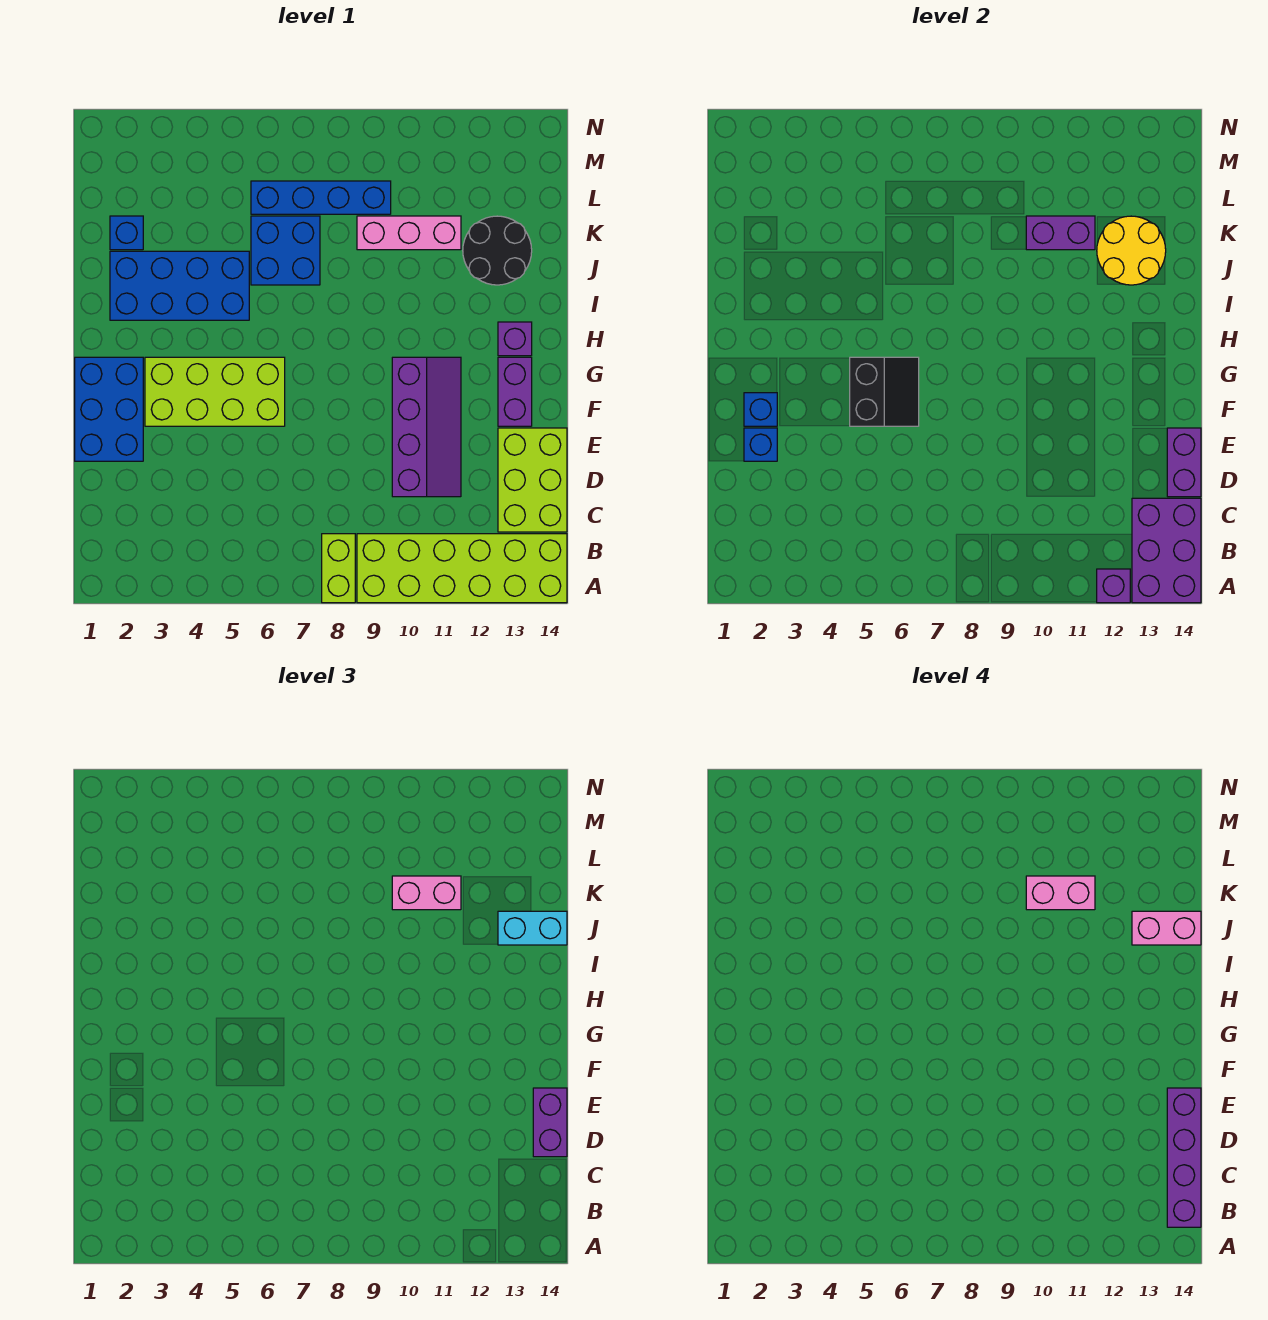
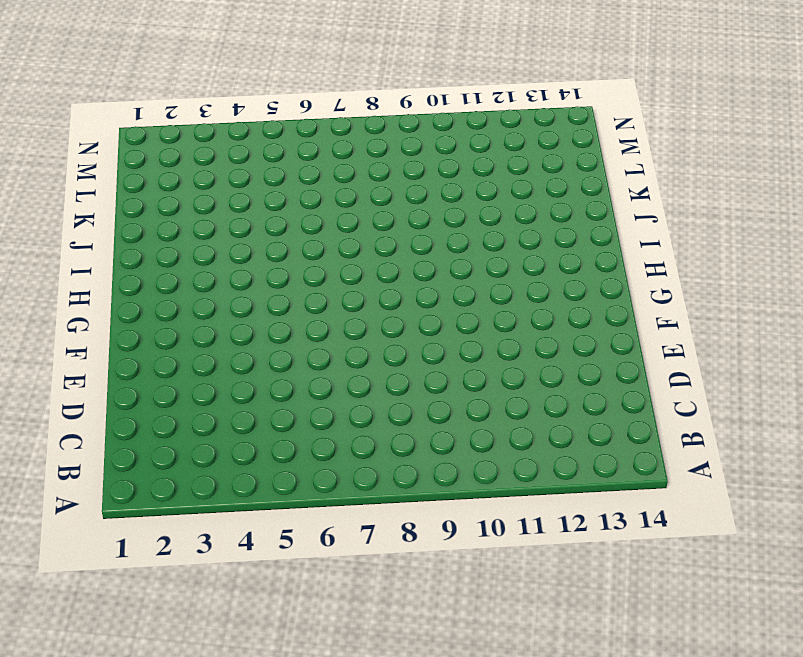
none -> lime brick A8:B8 level 1
none -> lime brick A9:B14 level 1
none -> lime brick C13:E14 level 1

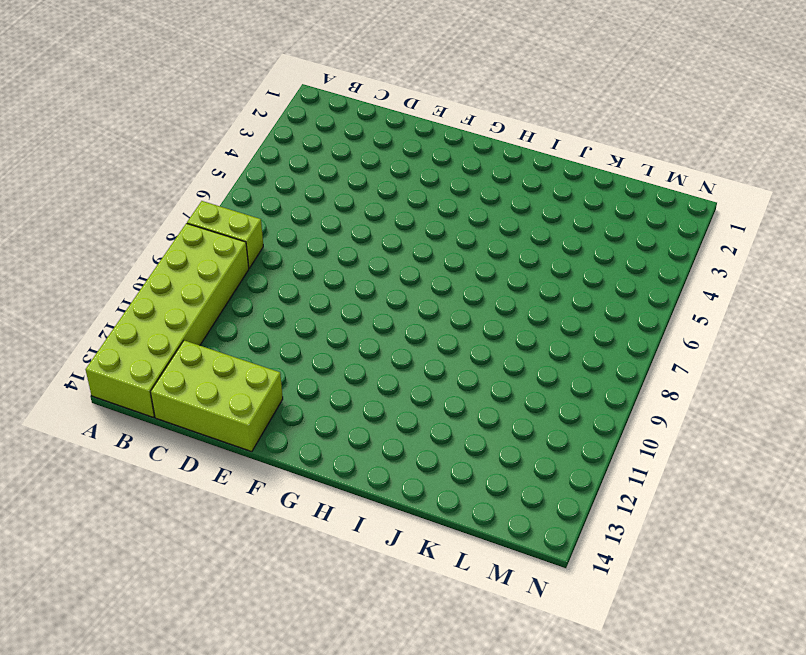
none -> purple slope D10:G11 level 1 top 10
none -> blue brick E1:G2 level 1
none -> lime brick F3:G6 level 1

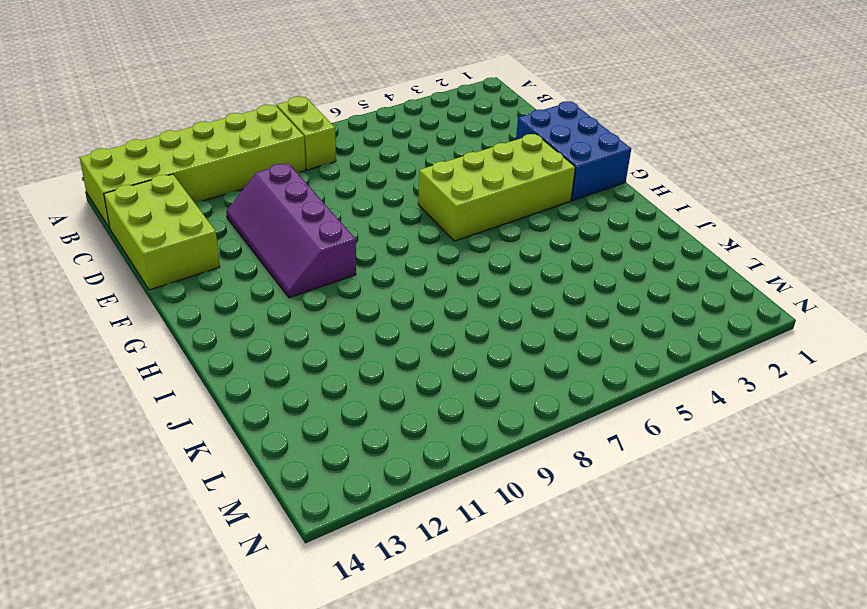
none -> purple brick F13:G13 level 1
none -> purple brick H13 level 1
none -> blue brick I2:J5 level 1

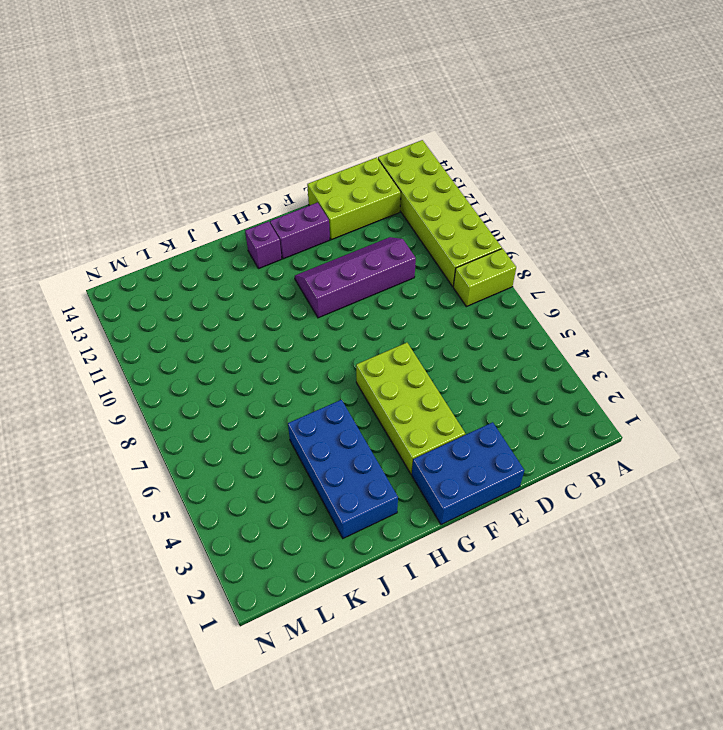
none -> blue brick J6:K7 level 1
none -> black round brick J12:K13 level 1
none -> blue brick K2 level 1

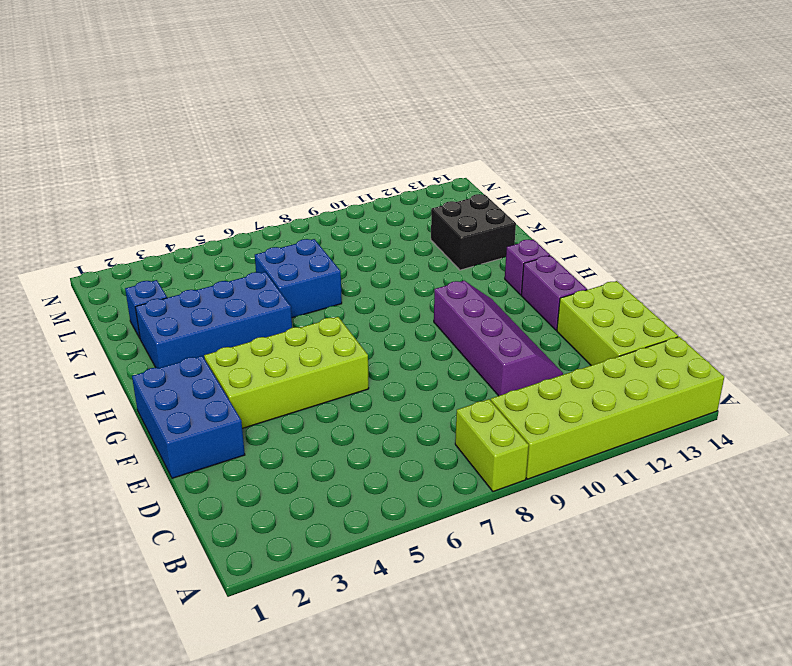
black brick J12:K13 level 1 -> black round brick J12:K13 level 1
none -> pink brick K9:K11 level 1
none -> blue brick L6:L9 level 1
none -> purple brick A12 level 2

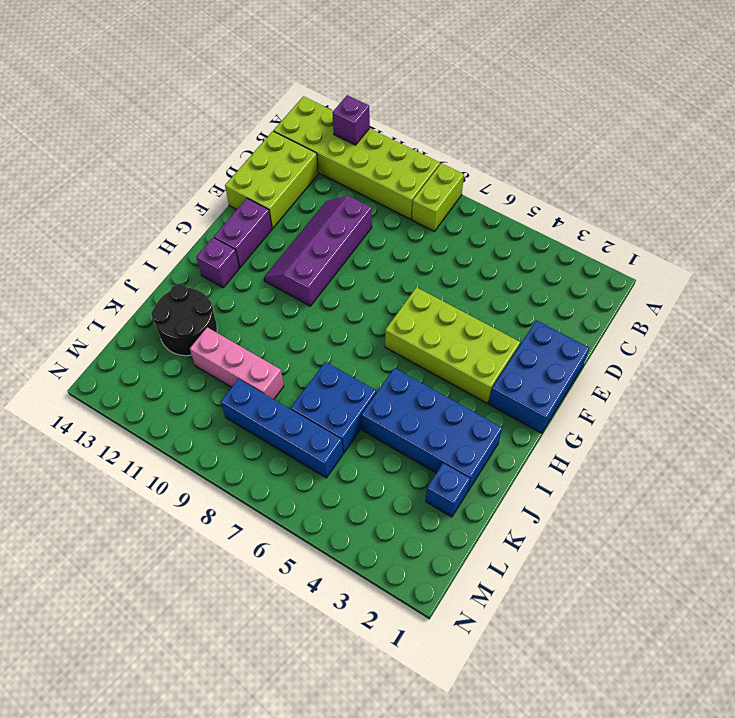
none -> purple brick A13:C14 level 2
none -> purple brick D14:E14 level 2
none -> blue brick E2 level 2

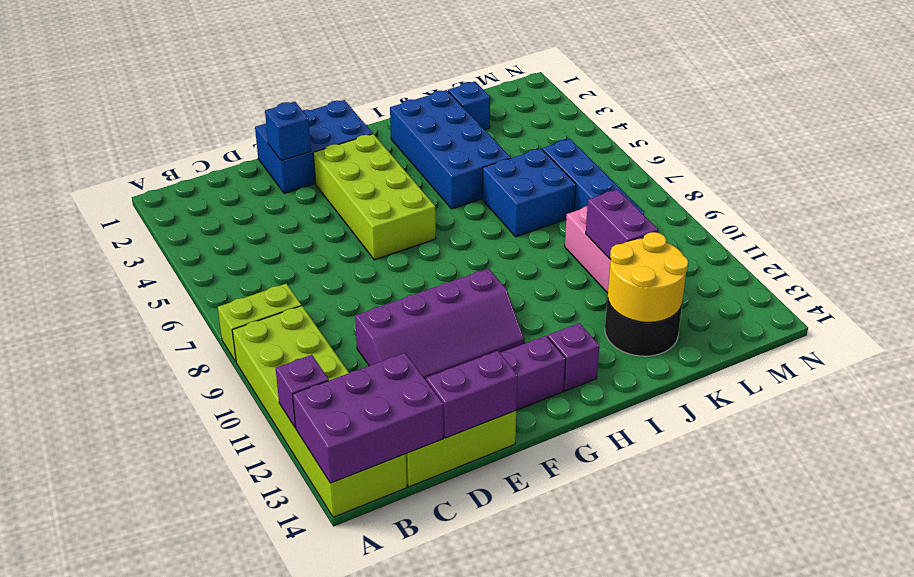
none -> blue brick F2 level 2
none -> black slope F5:G6 level 2 top 5
none -> purple brick D14:E14 level 3

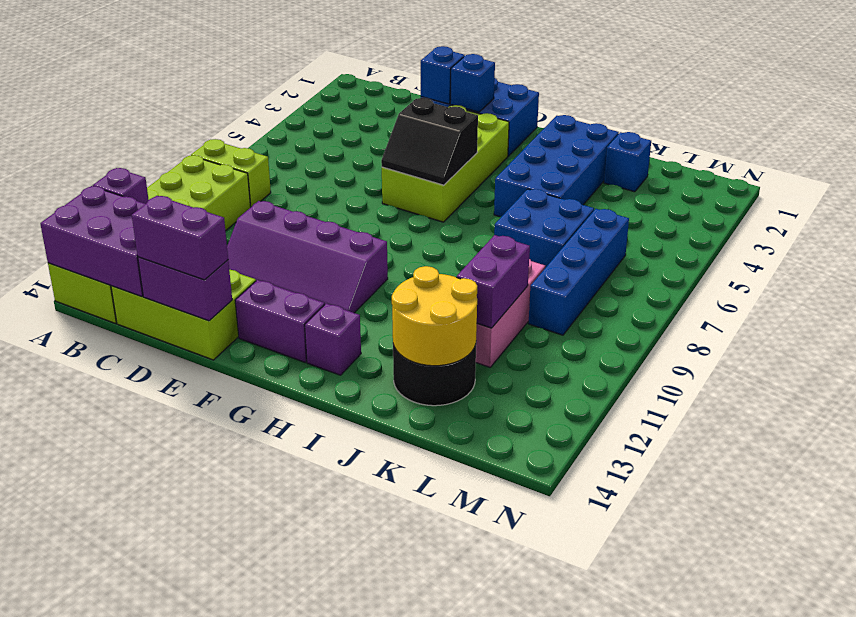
none -> cyan brick J13:J14 level 3
none -> pink brick K10:K11 level 3
none -> purple brick B14:E14 level 4

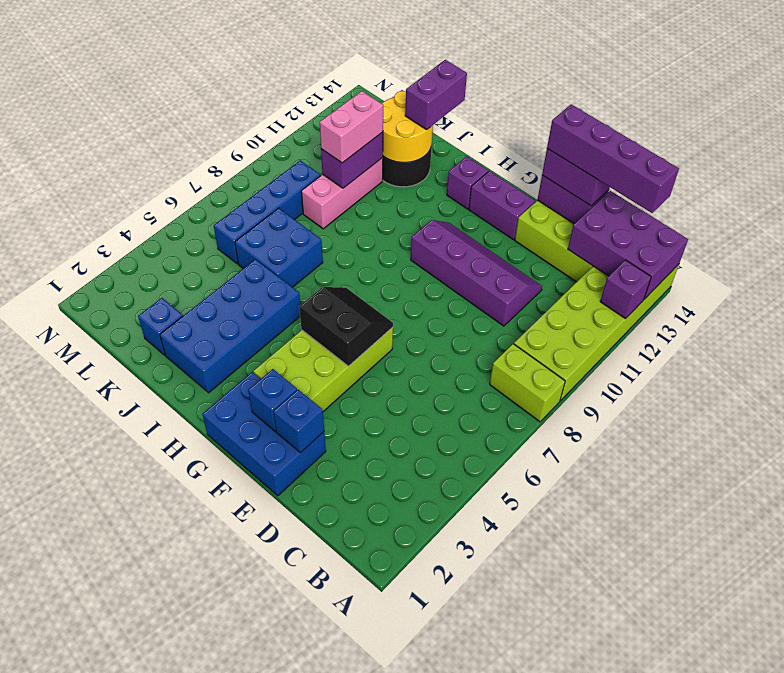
purple brick J13:J14 level 3 -> cyan brick J13:J14 level 3
none -> pink brick J13:J14 level 4
none -> pink brick K10:K11 level 4

